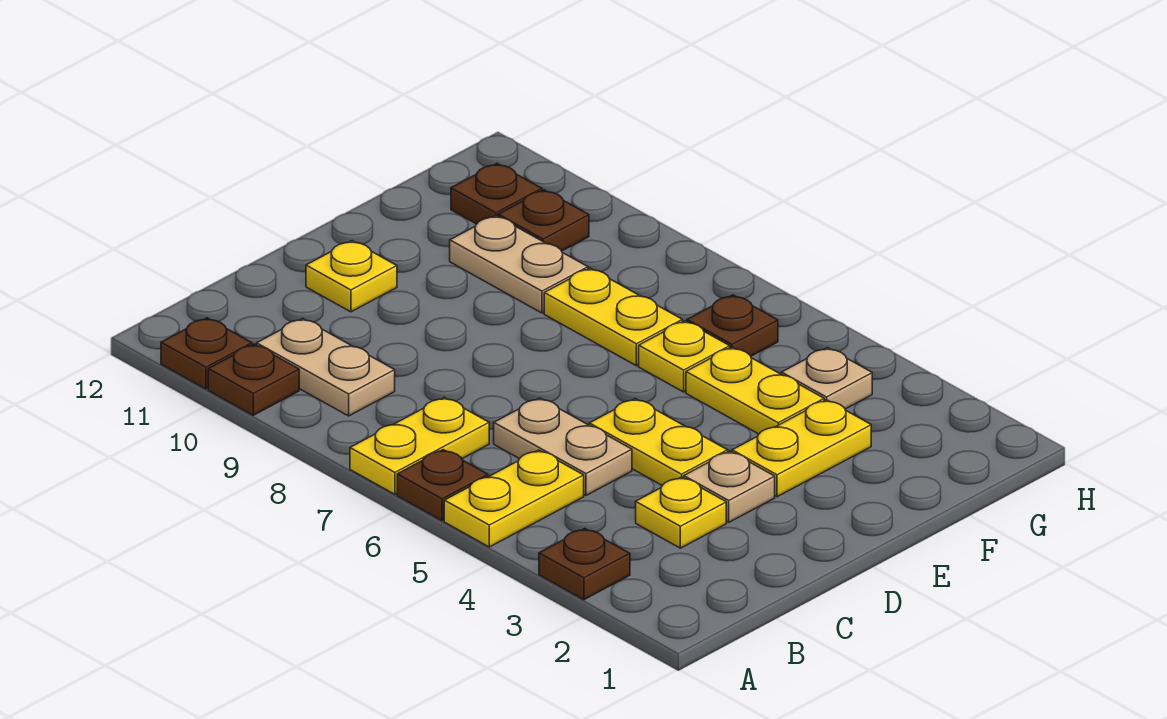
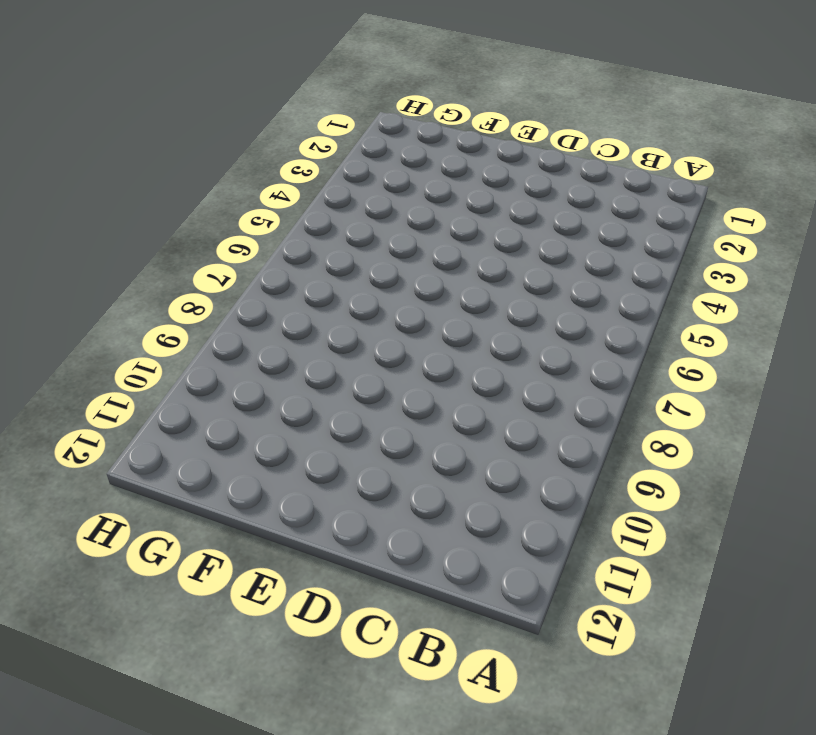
none -> brown plate A3 level 1
none -> yellow plate A5:B5 level 1
none -> brown plate A6 level 1

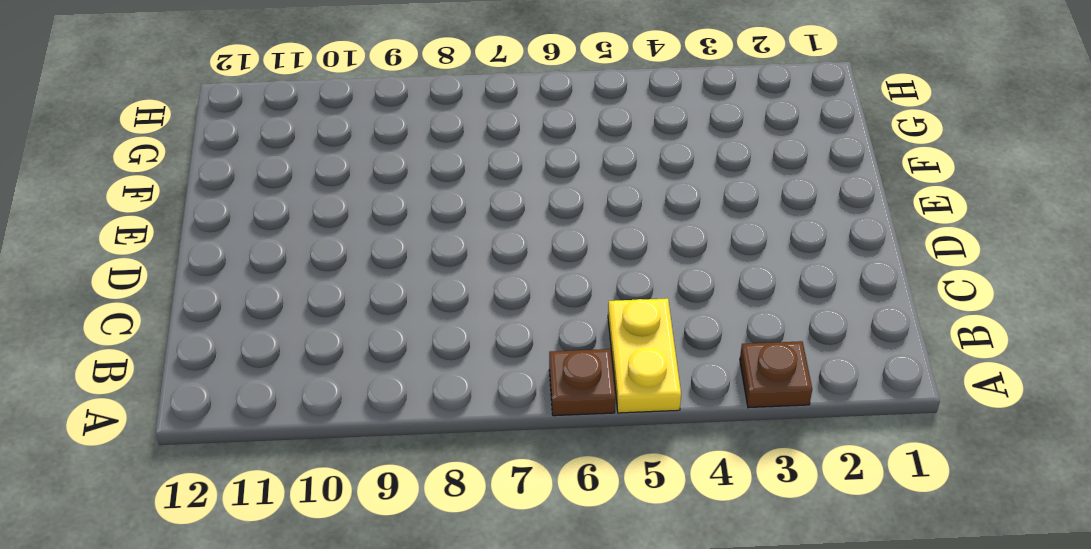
none -> yellow plate A7:B7 level 1
none -> brown plate A10 level 1
none -> brown plate A11 level 1

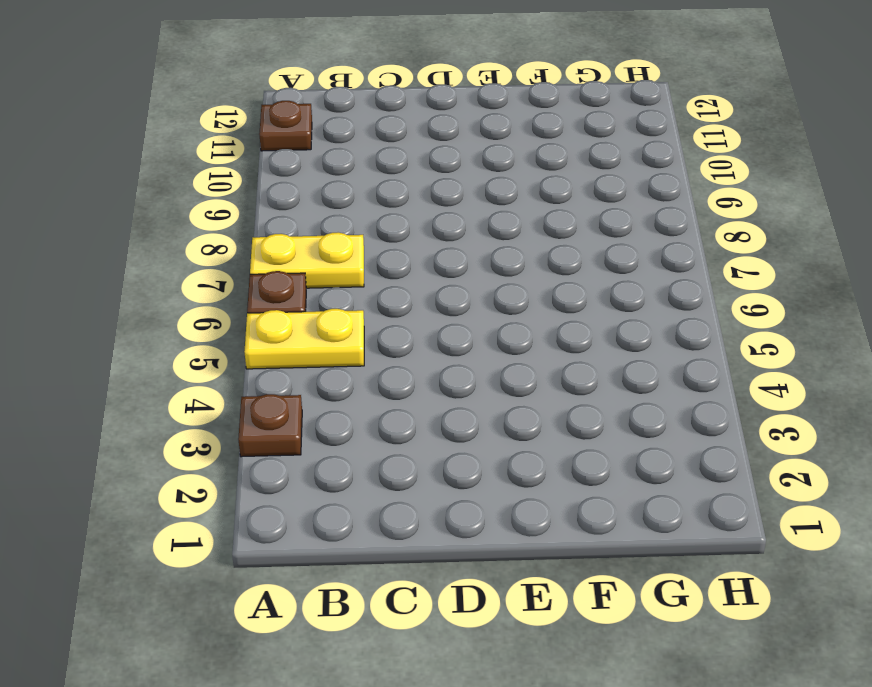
none -> brown plate A10 level 1
none -> tan plate B9:B10 level 1
none -> yellow plate C3 level 1

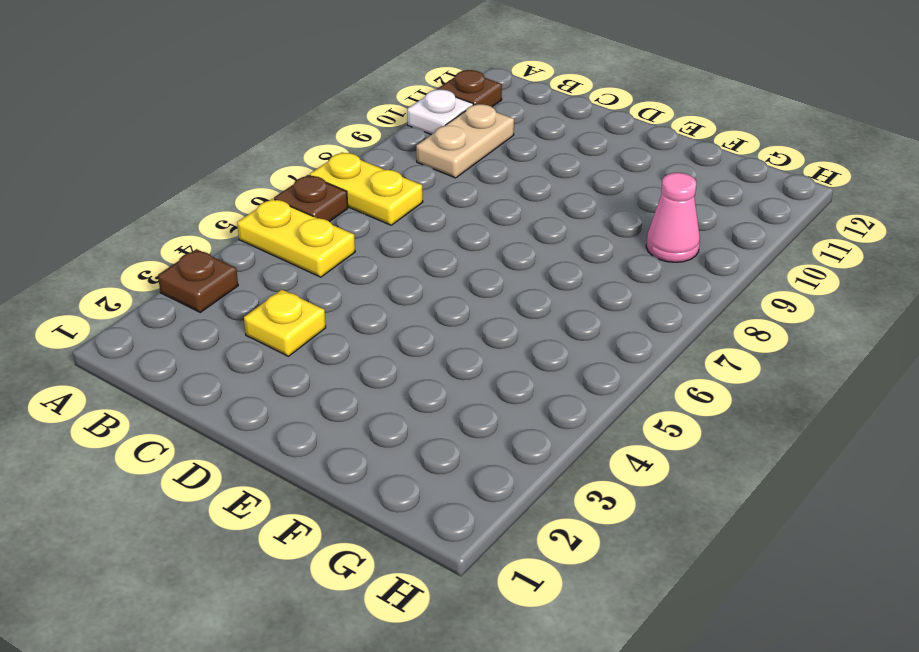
white plate A10 level 1 -> brown plate A10 level 1
pink cone G9 level 1 -> none
none -> tan plate C5:C6 level 1
none -> tan plate D3 level 1
none -> yellow plate D4:D5 level 1

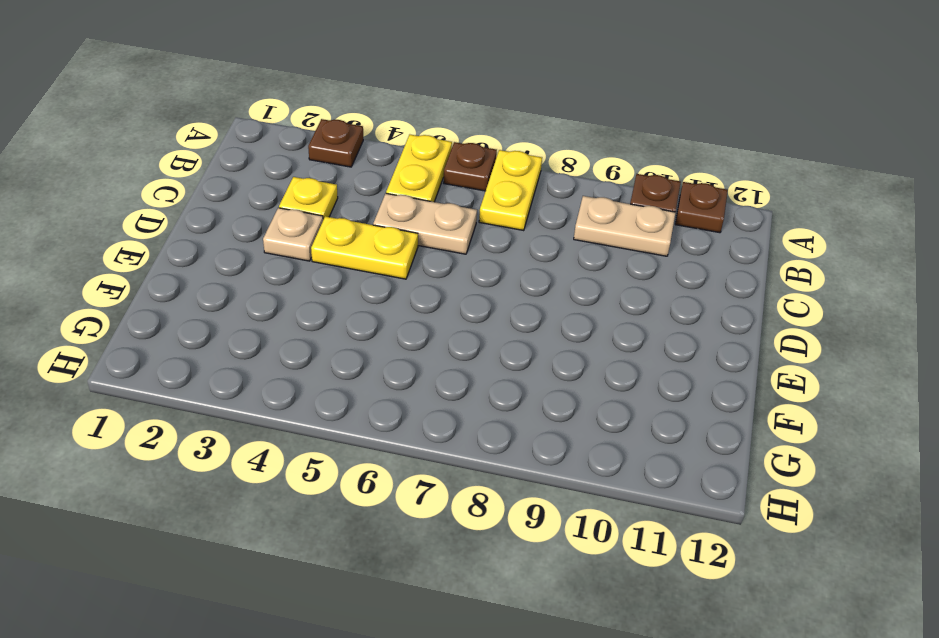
none -> yellow plate D11 level 1
none -> yellow plate E3:F3 level 1
none -> yellow plate F4:F5 level 1

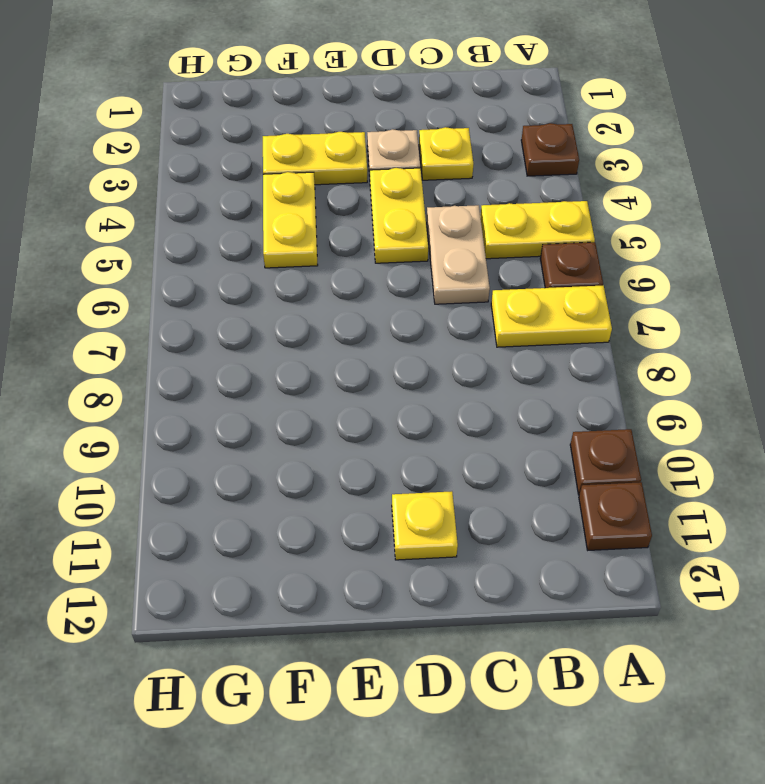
none -> tan plate B9:B10 level 1
none -> yellow plate F6 level 1
none -> yellow plate F7:F8 level 1

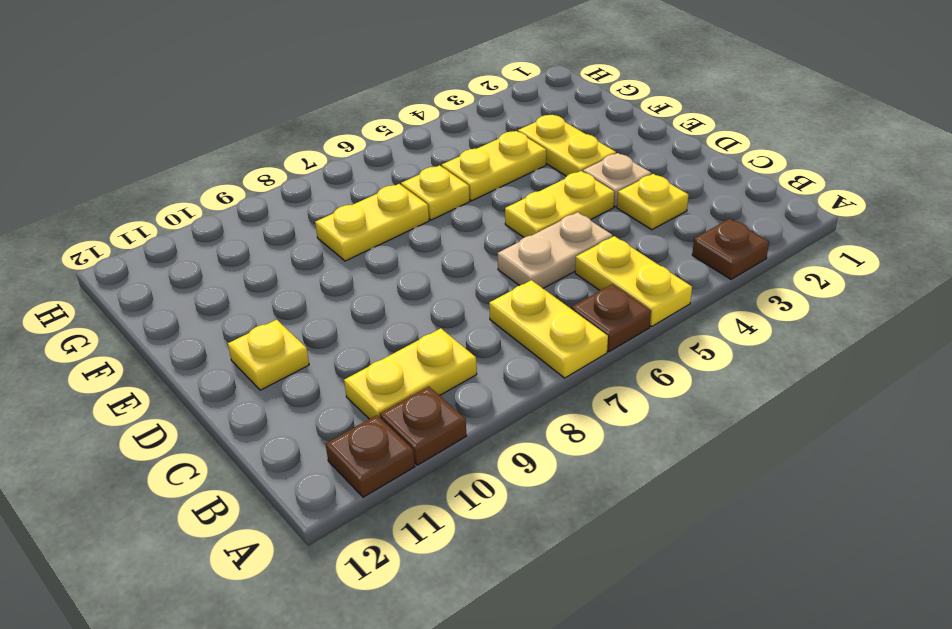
yellow plate B9:B10 level 1 -> tan plate B9:B10 level 1
none -> tan plate F9:F10 level 1
none -> tan plate G4 level 1
none -> brown plate G6 level 1

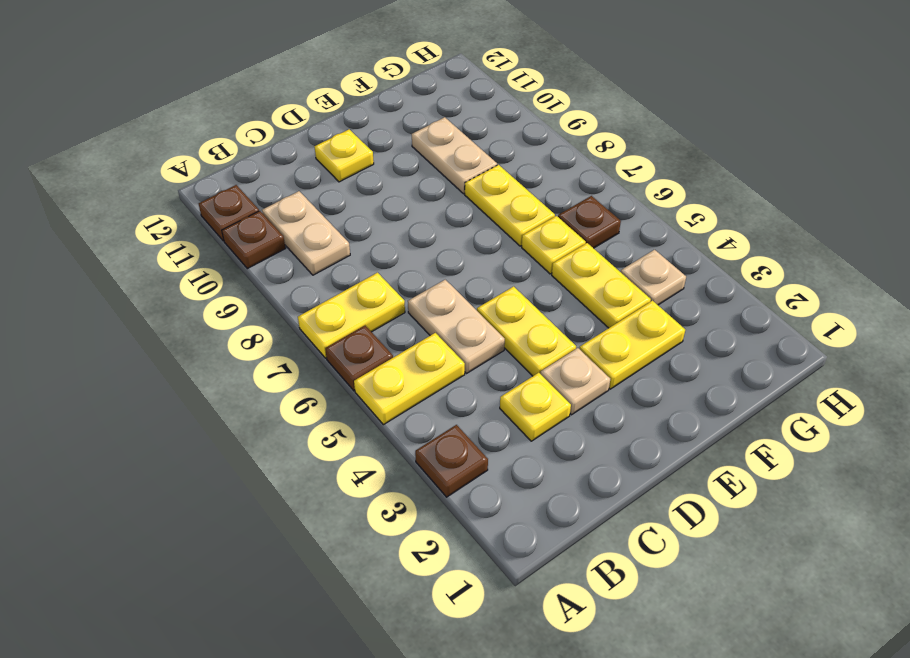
none -> brown plate G10 level 1
none -> brown plate G11 level 1

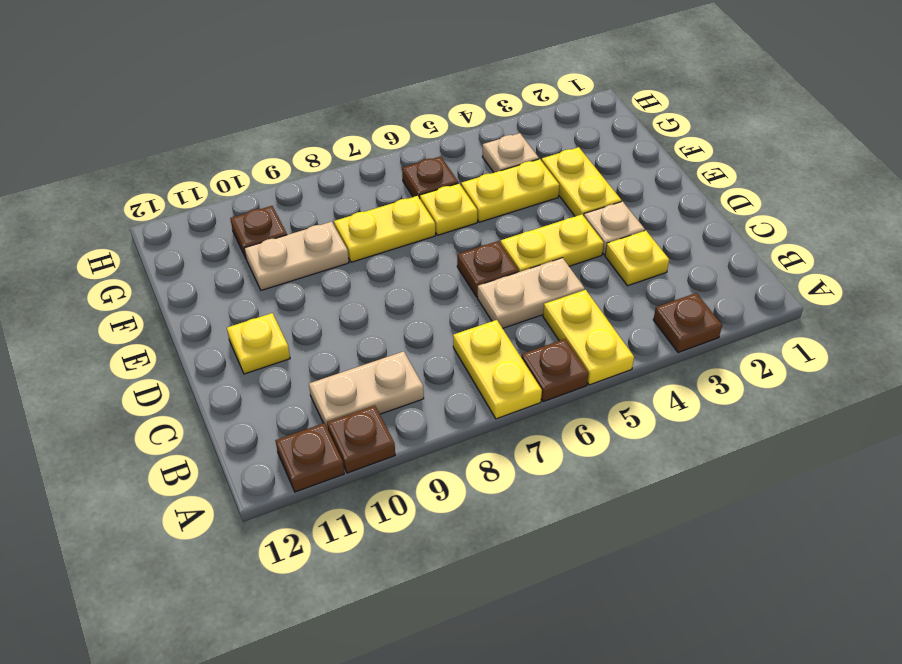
brown plate D6 level 1 -> brown plate G11 level 1

